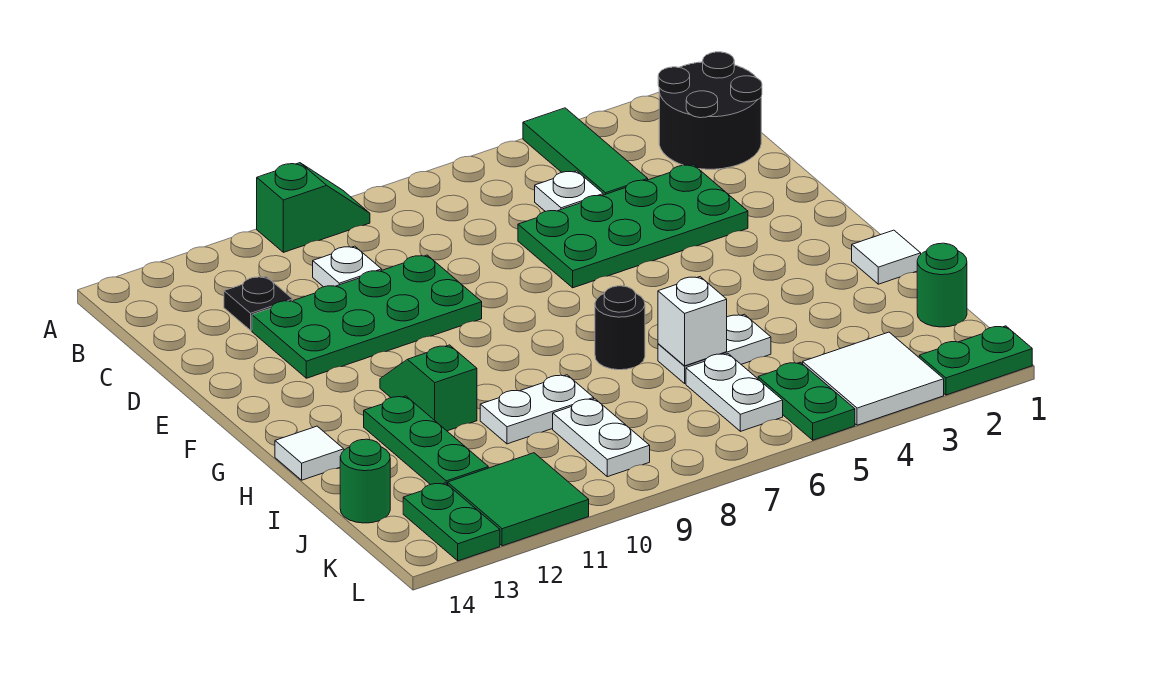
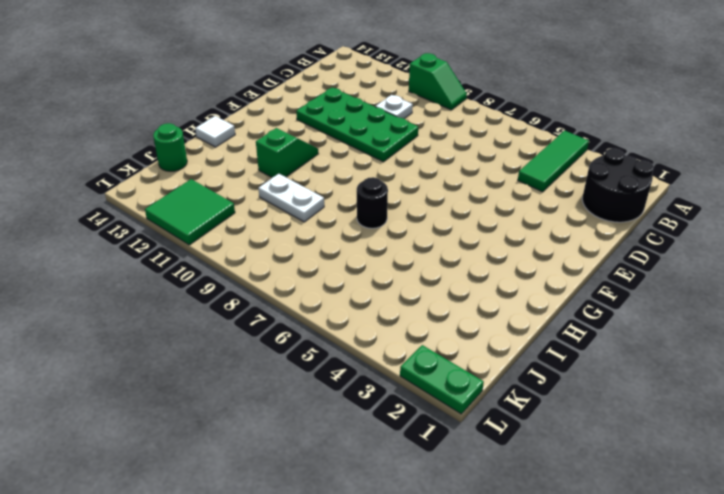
none -> white plate C5 level 1
none -> black plate C12 level 1
none -> green plate D3:E6 level 1

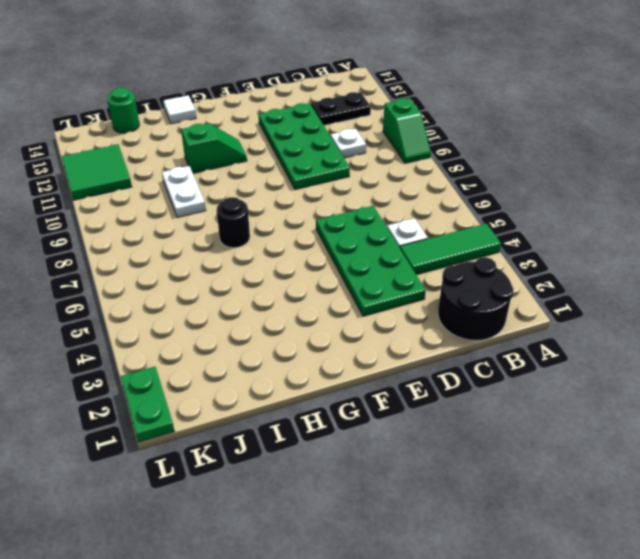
black plate B12:C12 level 1 -> black plate C12 level 1
none -> white tile H1 level 1
none -> green plate H12:J12 level 1
none -> white plate I5:I6 level 1

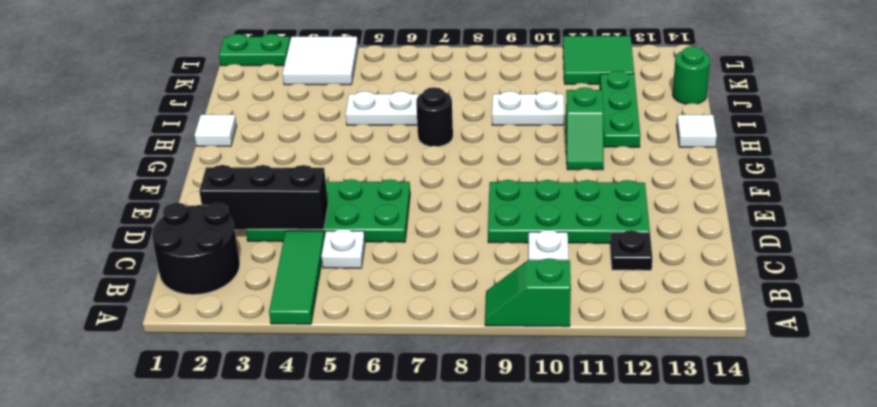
black brick D2:D4 level 2 -> none
none -> green round brick J1 level 1
none -> white plate J6:K6 level 1
none -> white plate J9:K9 level 1

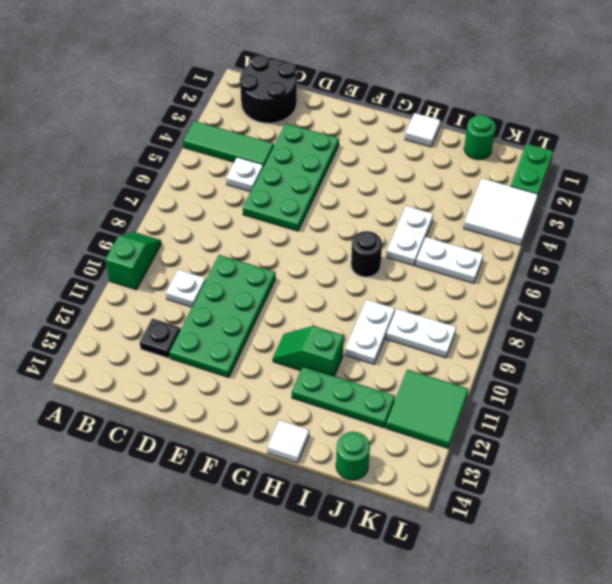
none -> green plate K5:L5 level 1
none -> green plate K13:L13 level 1
none -> white brick I6 level 2

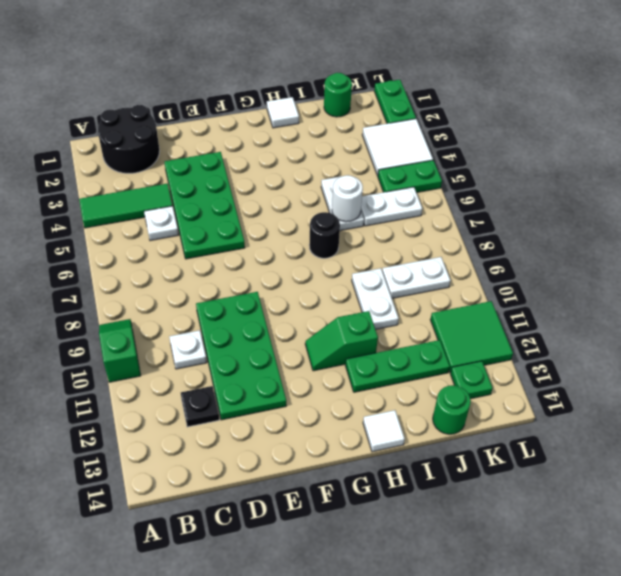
white round brick I6 level 2 -> white brick I6 level 2
green plate K13 level 1 -> green plate K13:L13 level 1

